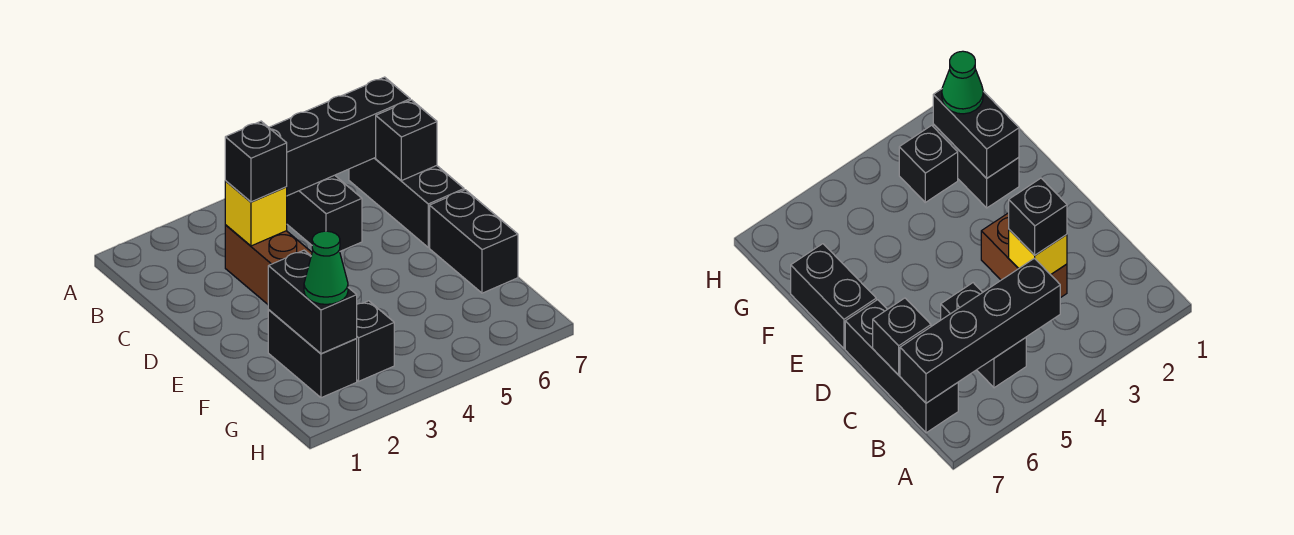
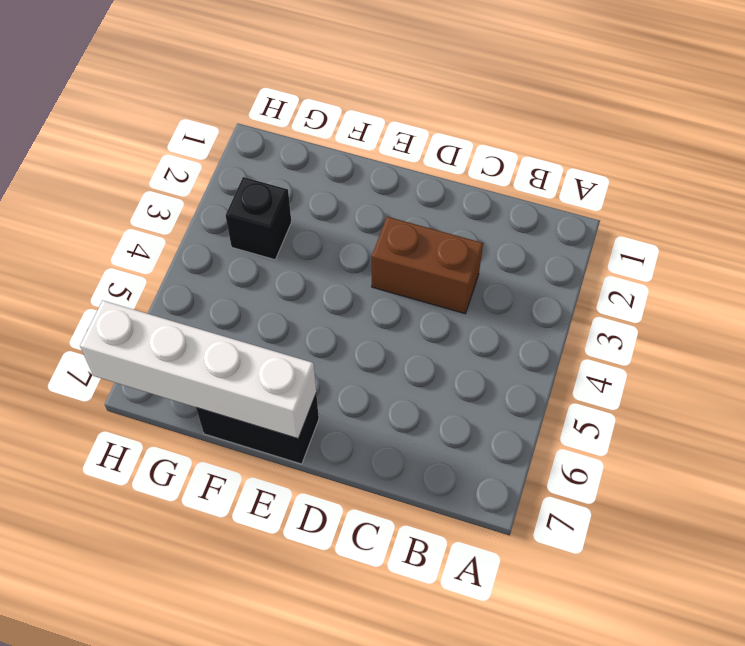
white brick E7:H7 level 2 -> none
none -> black brick B5:C5 level 1
none -> black brick B7:D7 level 1
none -> black brick F2:G2 level 1

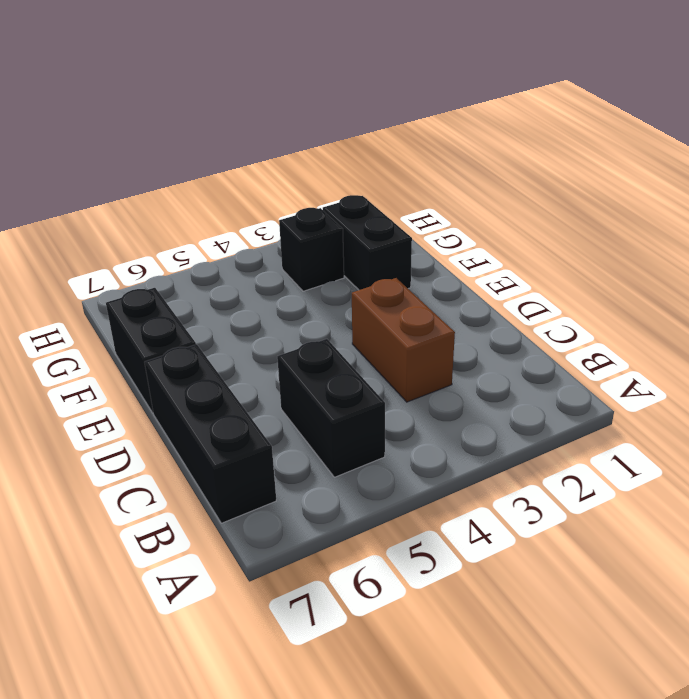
none -> black brick B4:B7 level 2
none -> yellow brick C3 level 2
none -> black brick C7 level 2

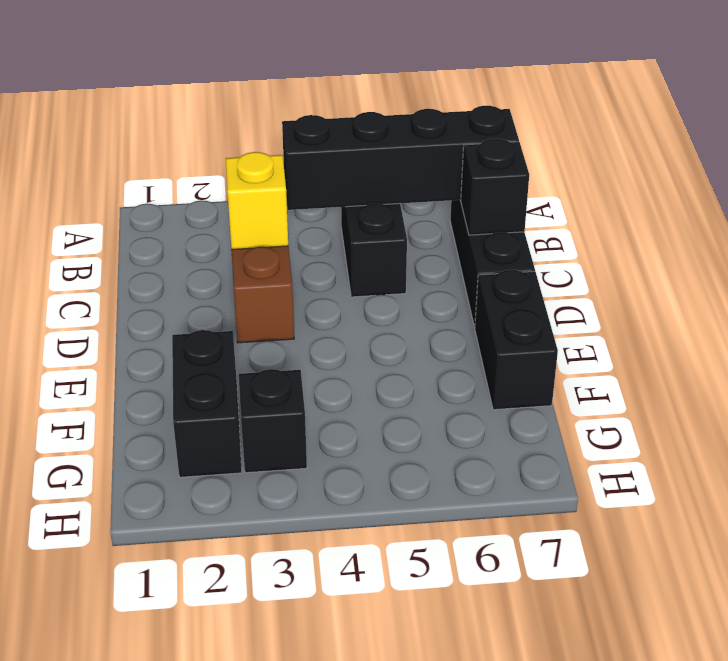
none -> black brick F2:G2 level 2
none -> black brick C3 level 3
none -> green cone G2 level 3

